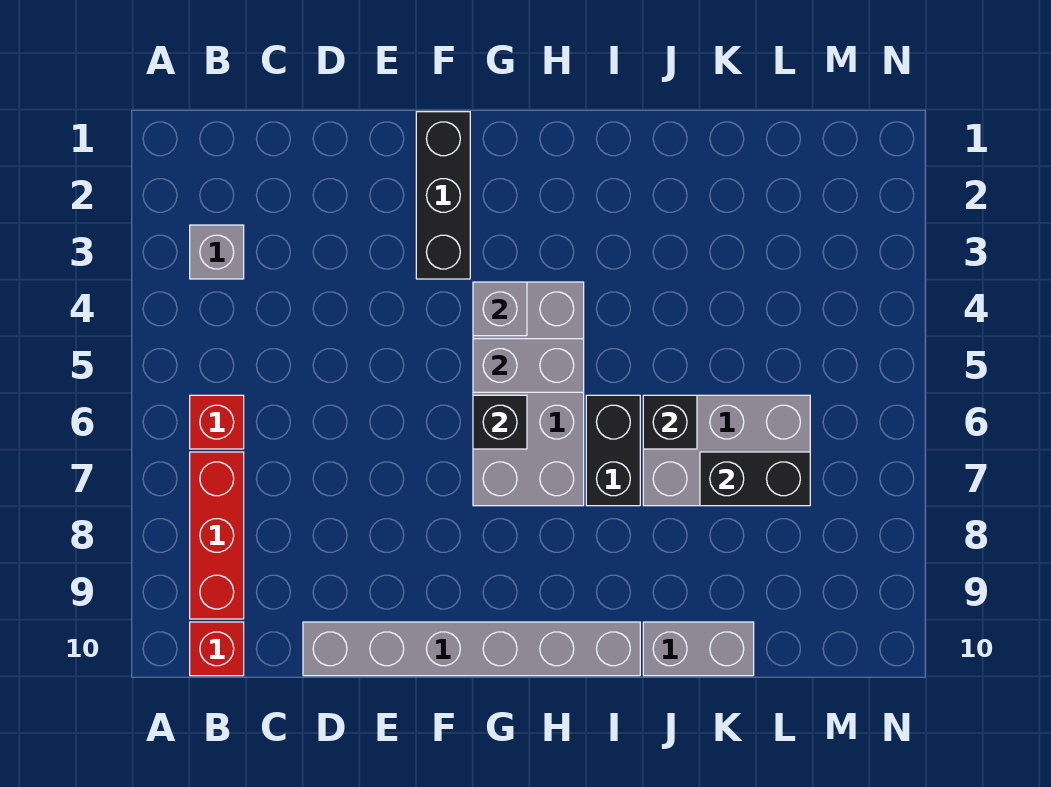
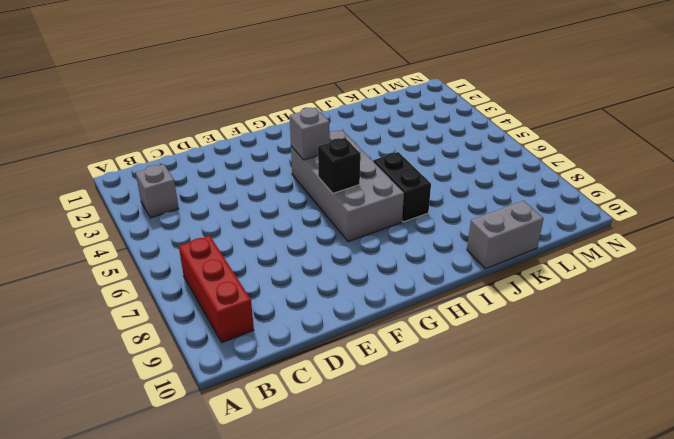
none -> red brick B6 level 1
none -> red brick B10 level 1
none -> grey brick D10:I10 level 1

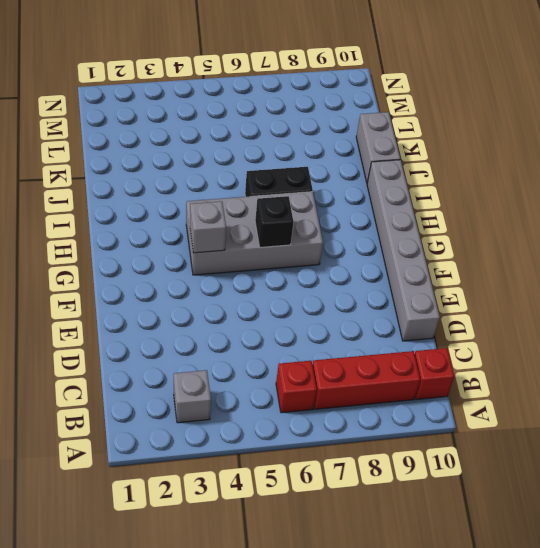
none -> black brick F1:F3 level 1
none -> grey brick J6:L7 level 1
none -> grey brick G5:H5 level 2

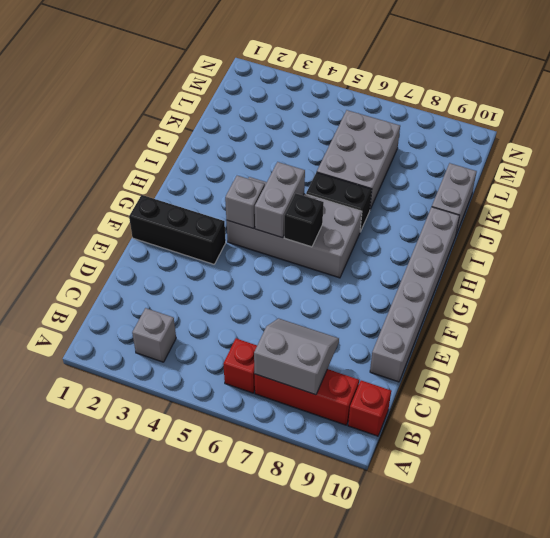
grey slope B7:C8 level 2 top B -> none
none -> black brick J6 level 2
none -> black brick K7:L7 level 2

